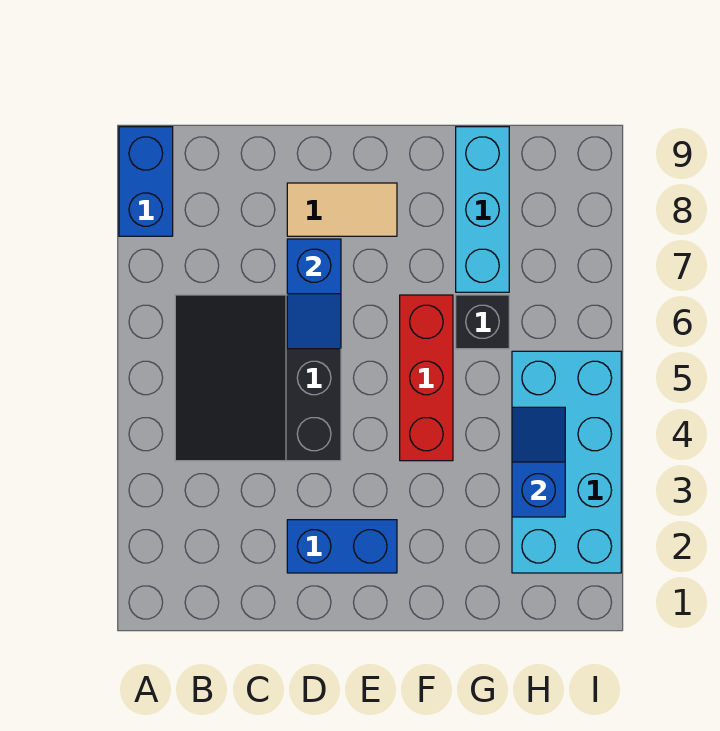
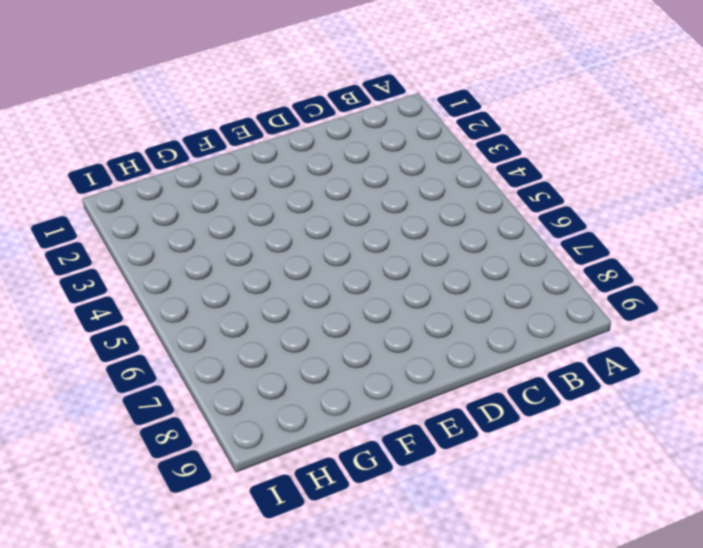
none -> blue brick A8:A9 level 1
none -> black slope B4:D6 level 1 top D

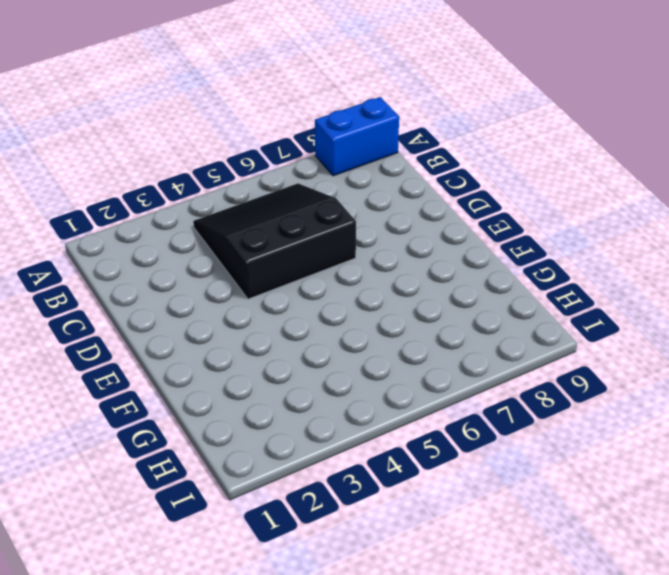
none -> blue brick D2:E2 level 1
none -> tan tile D8:E8 level 1

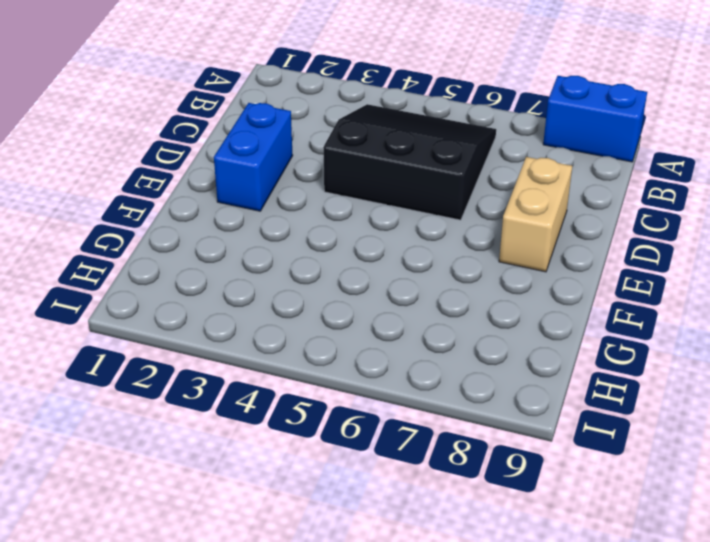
tan brick D8:E8 level 1 -> tan tile D8:E8 level 1
none -> red brick F4:F6 level 1
none -> black brick G6 level 1

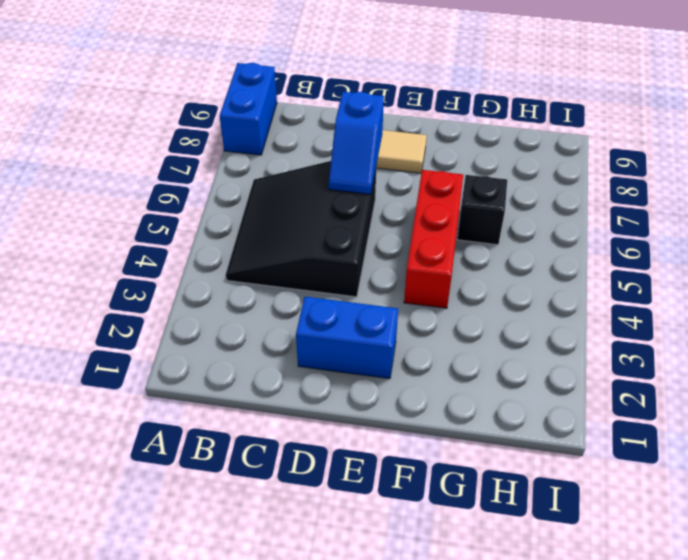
none -> cyan brick G7:G9 level 1
none -> cyan brick H2:I5 level 1

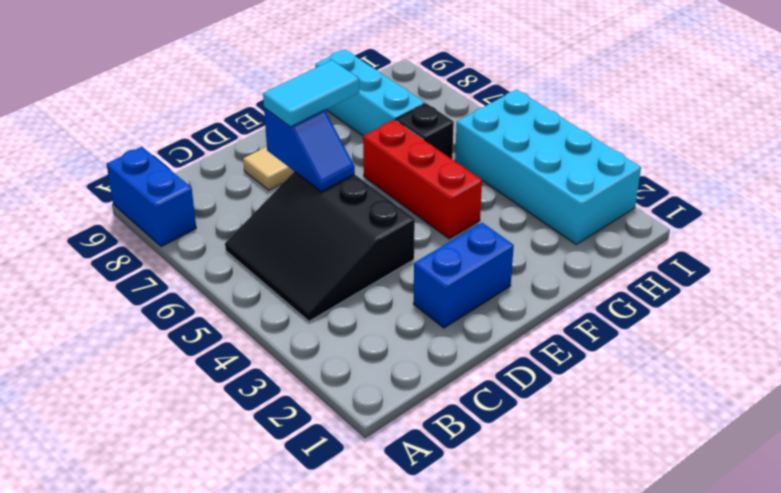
cyan tile D7:E7 level 3 -> none
none -> blue slope H3:H4 level 2 top 3

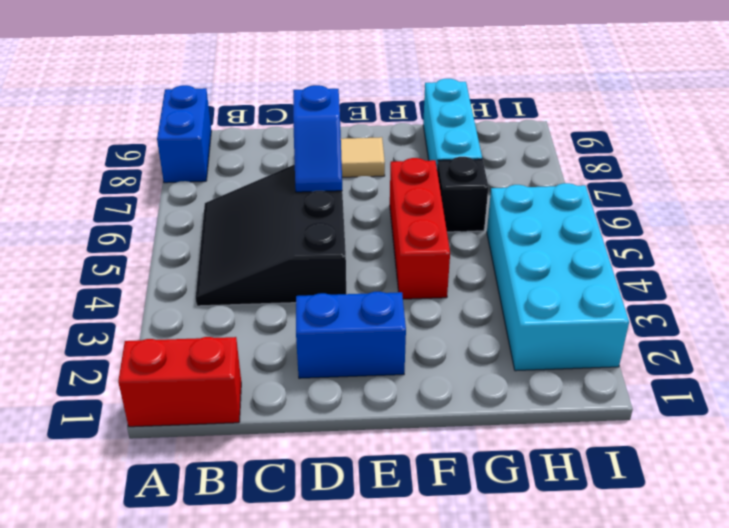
red brick A1:B1 level 1 -> none
none -> blue slope H3:H4 level 2 top 3

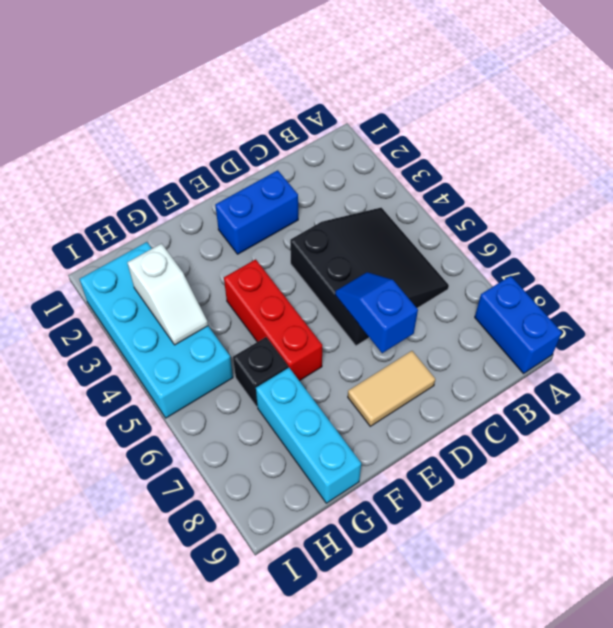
white slope H3:H4 level 2 top 3 -> blue slope H3:H4 level 2 top 3

